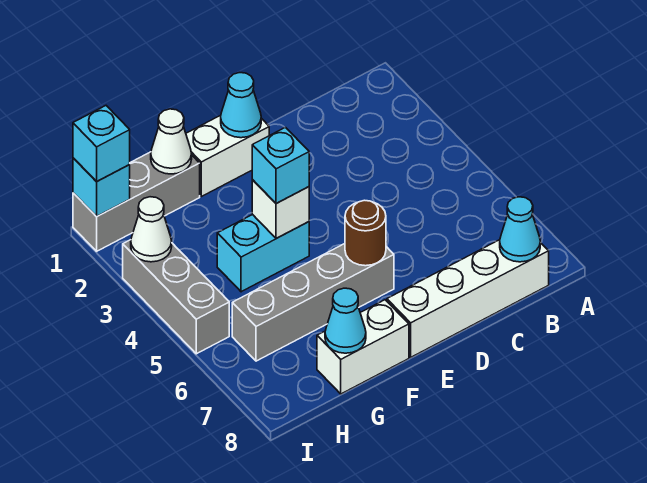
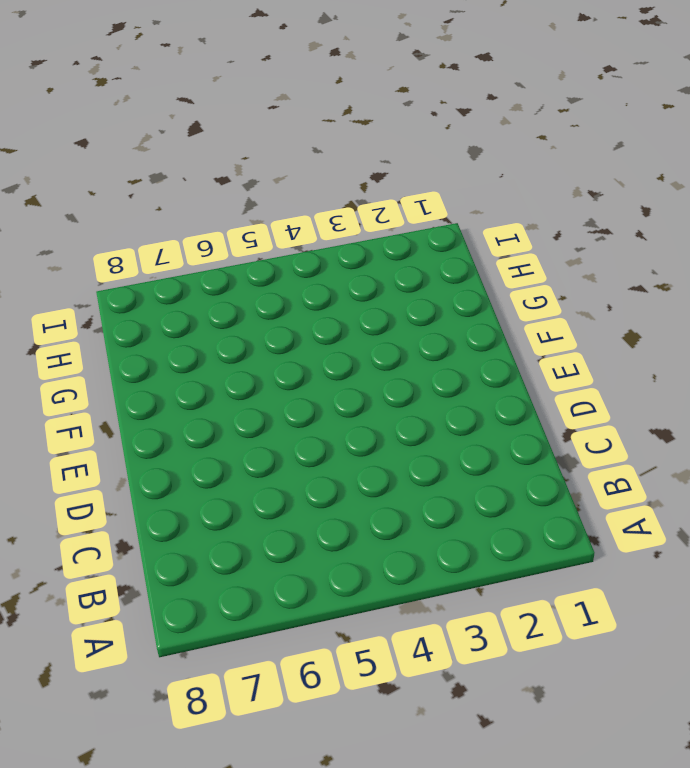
none -> white brick B8:E8 level 1
none -> white brick E1:F1 level 1
none -> grey brick E6:H6 level 1

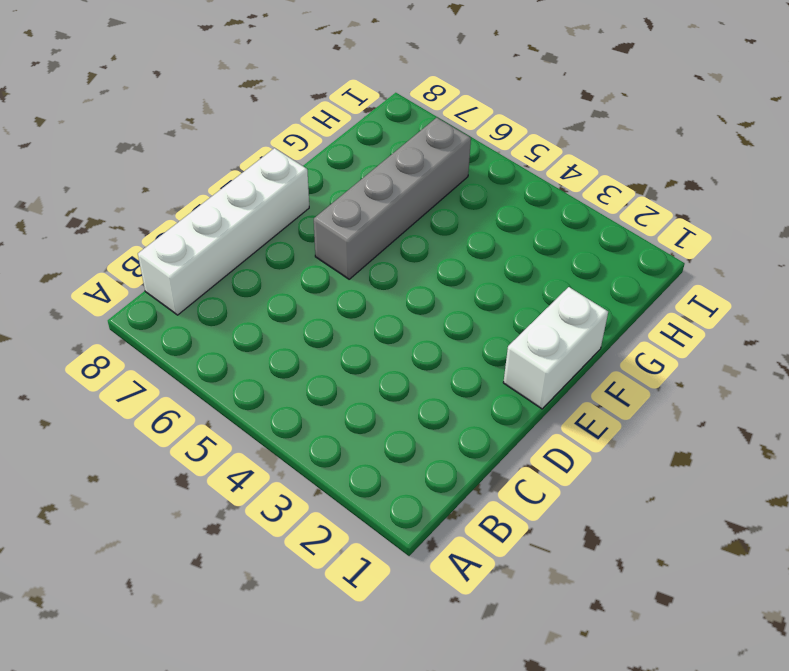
none -> cyan brick F4:G4 level 1
none -> white brick F8:G8 level 1
none -> grey brick G1:I1 level 1

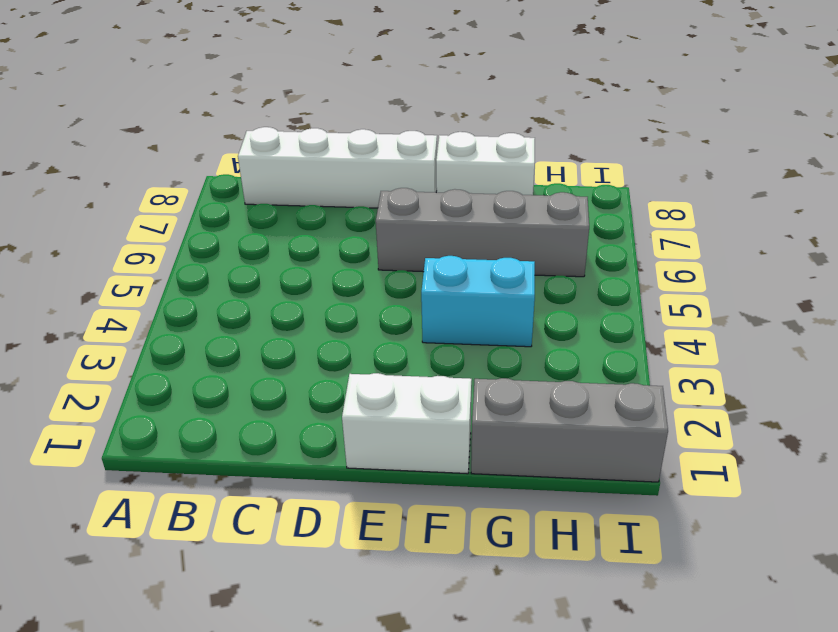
none -> grey brick I3:I5 level 1
none -> cyan cone B8 level 2
none -> cyan cone E1 level 2

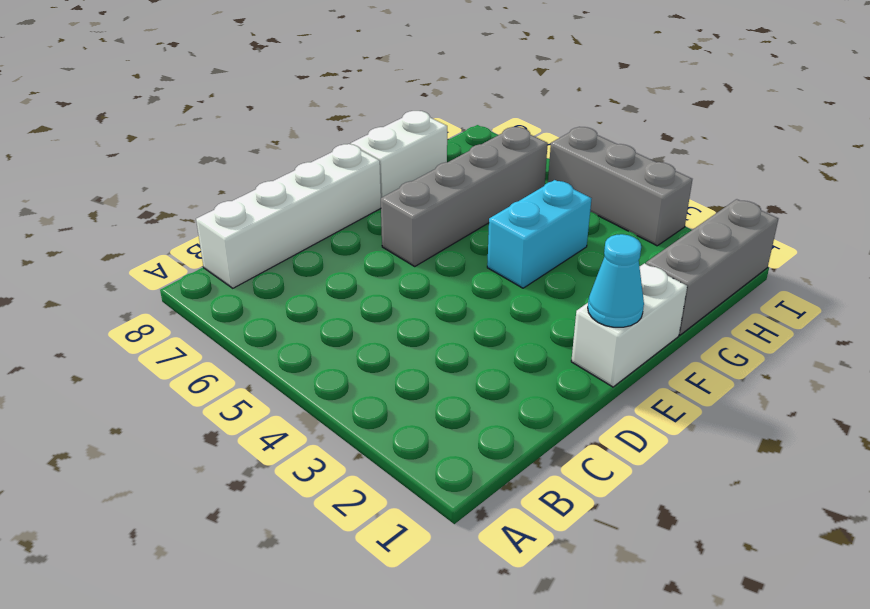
none -> cyan cone B8 level 2
none -> brown round brick E6 level 2
none -> white brick F4 level 2

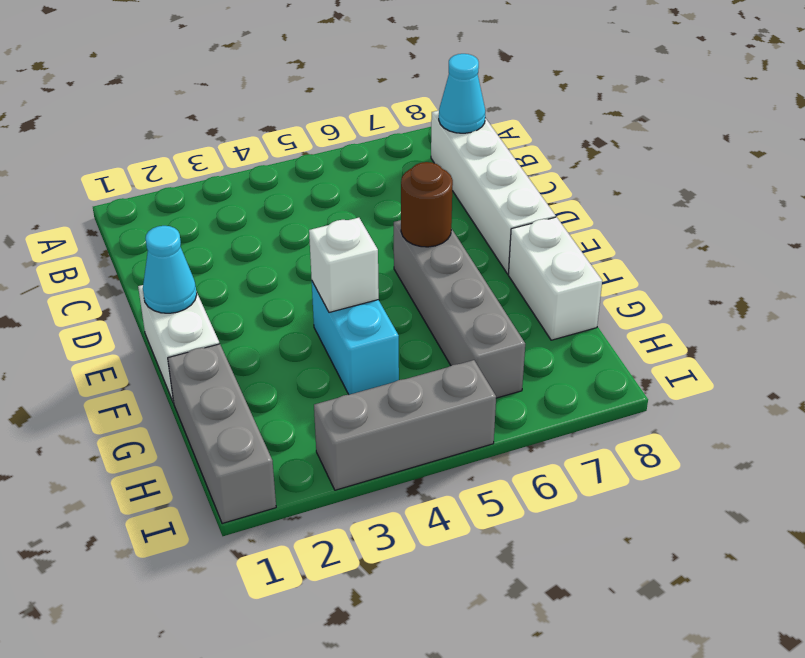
none -> white cone G1 level 2
none -> cyan cone G8 level 2
none -> cyan brick I1 level 2

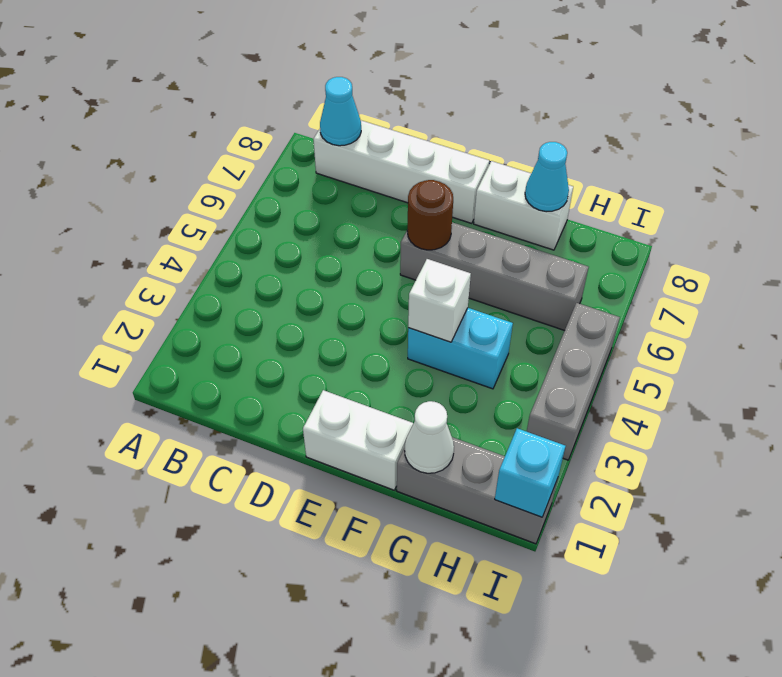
none -> cyan cone E1 level 2
none -> white cone I3 level 2
none -> cyan brick F4 level 3

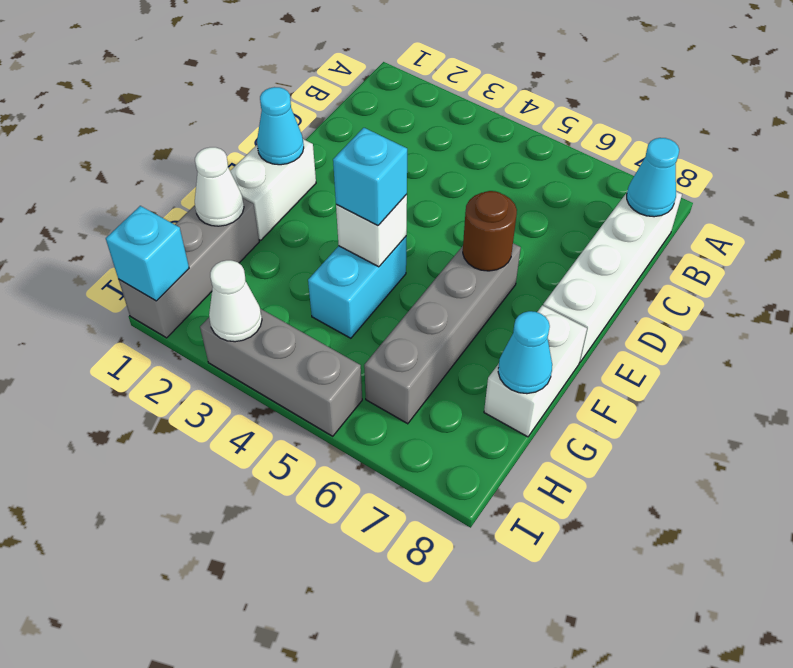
none -> cyan brick I1 level 3

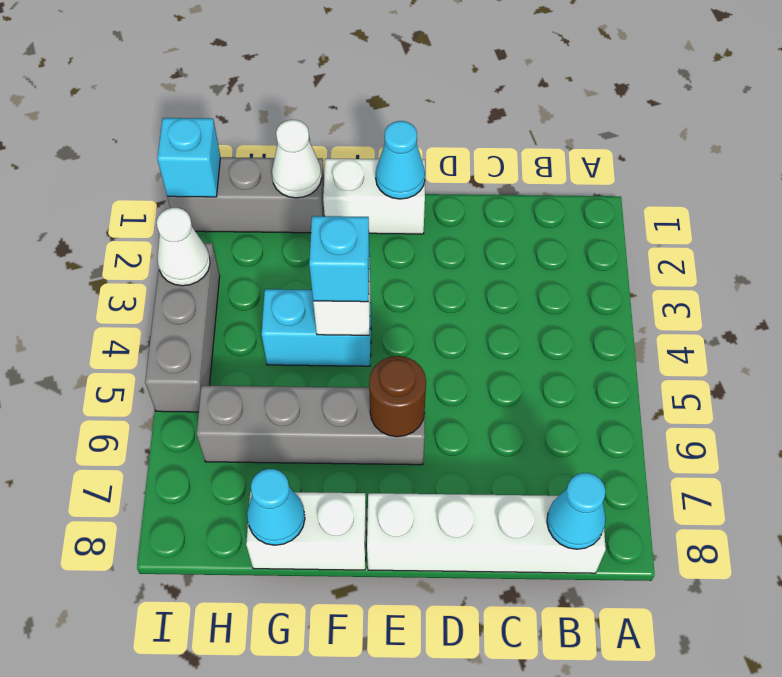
none -> cyan brick I1 level 3

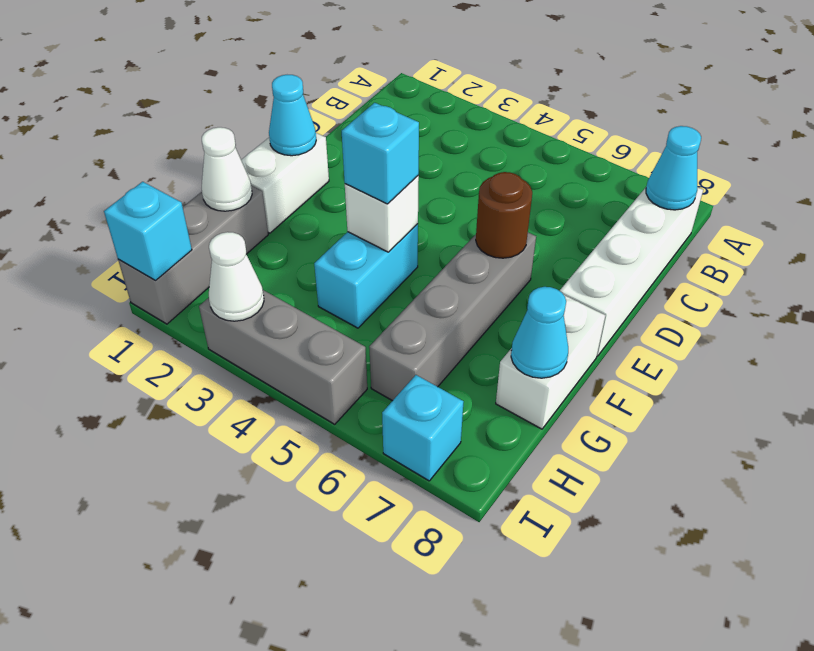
cyan brick I7 level 1 -> cyan brick I1 level 3

